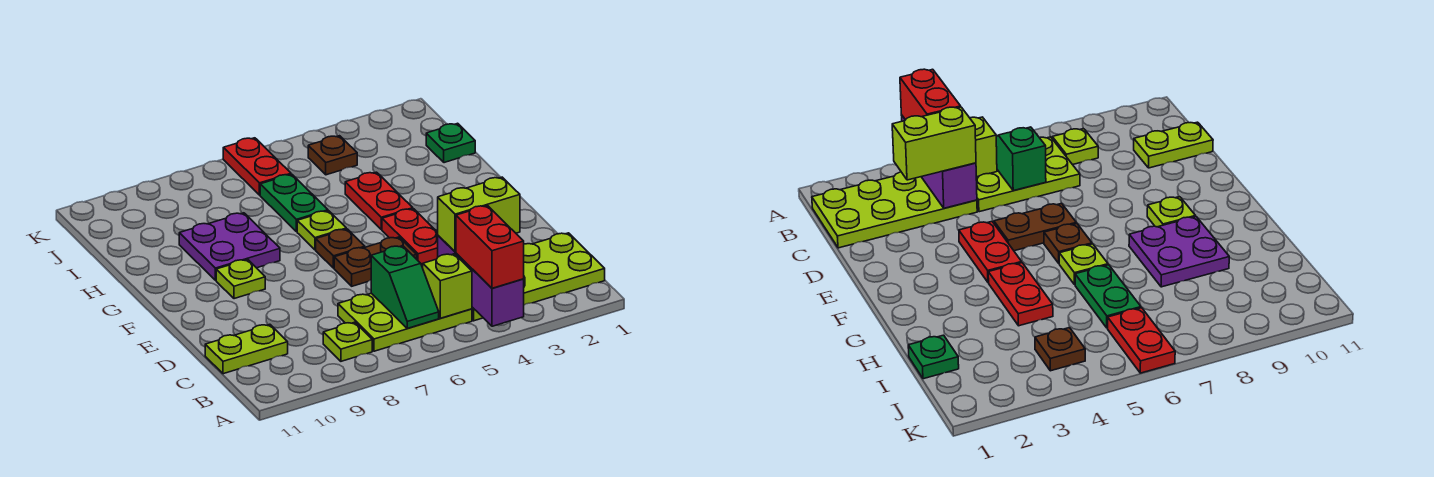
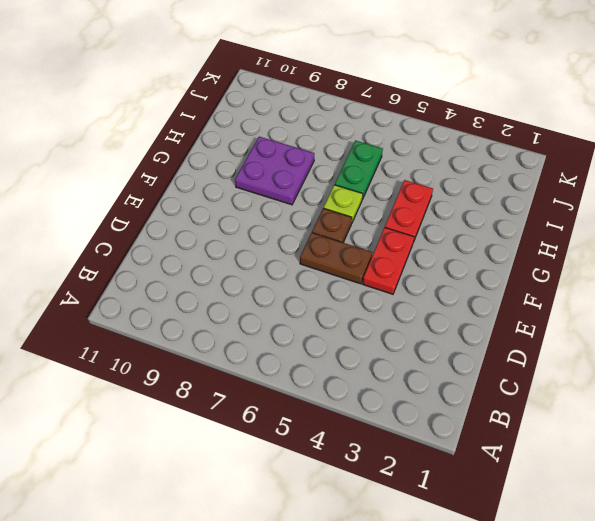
none -> lime plate B1:C4 level 1
none -> lime plate B5:C7 level 1
none -> lime plate B8 level 1

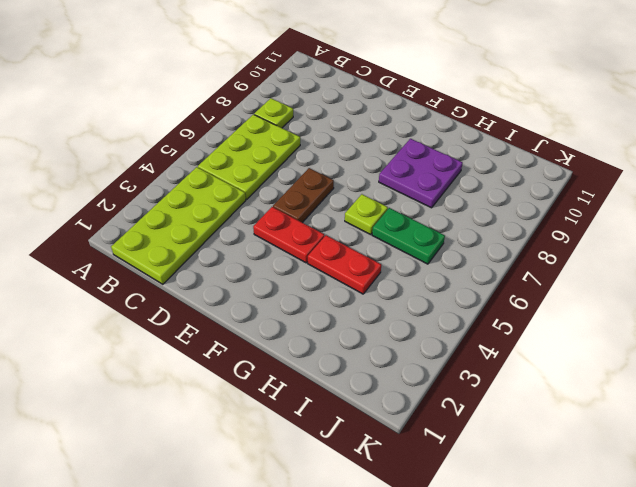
none -> lime plate C10:C11 level 1
none -> brown plate F6 level 1
none -> lime plate F9 level 1

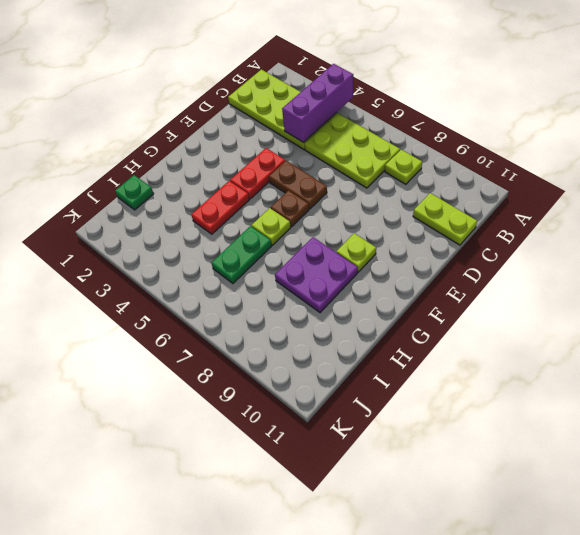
none -> brown plate J4 level 1
none -> red plate J6:K6 level 1
none -> lime brick B5 level 2

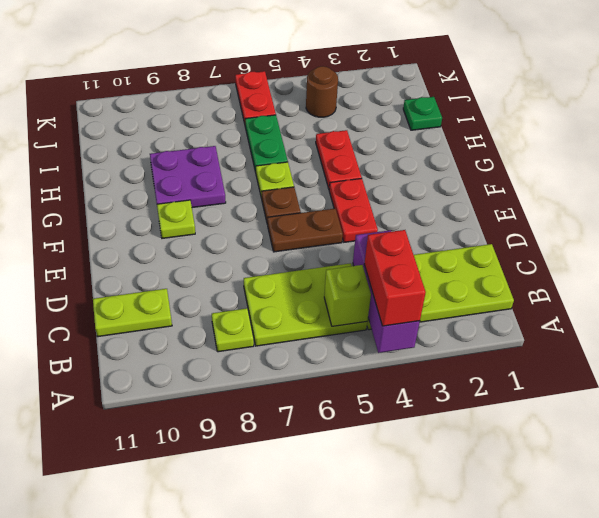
brown round brick J4 level 1 -> brown plate J4 level 1
none -> green slope B6:C6 level 2 top C
none -> lime brick C3:C4 level 3

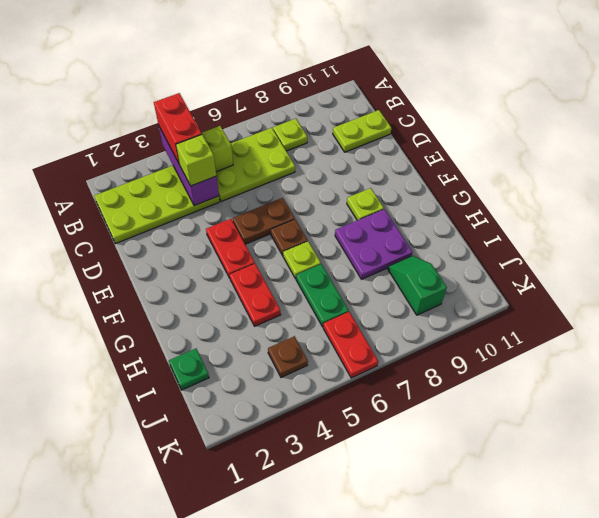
lime brick C4 level 3 -> lime brick C3:C4 level 3
green slope I9:J9 level 1 top J -> green slope B6:C6 level 2 top C

